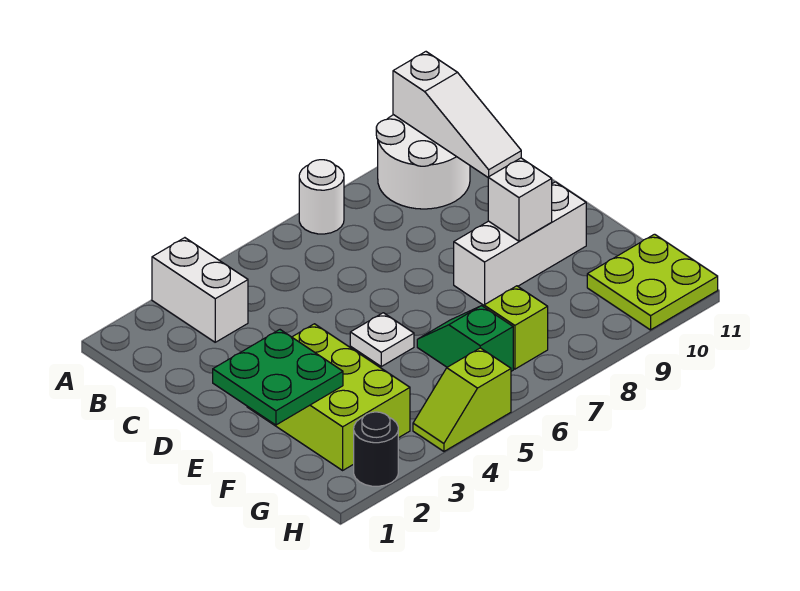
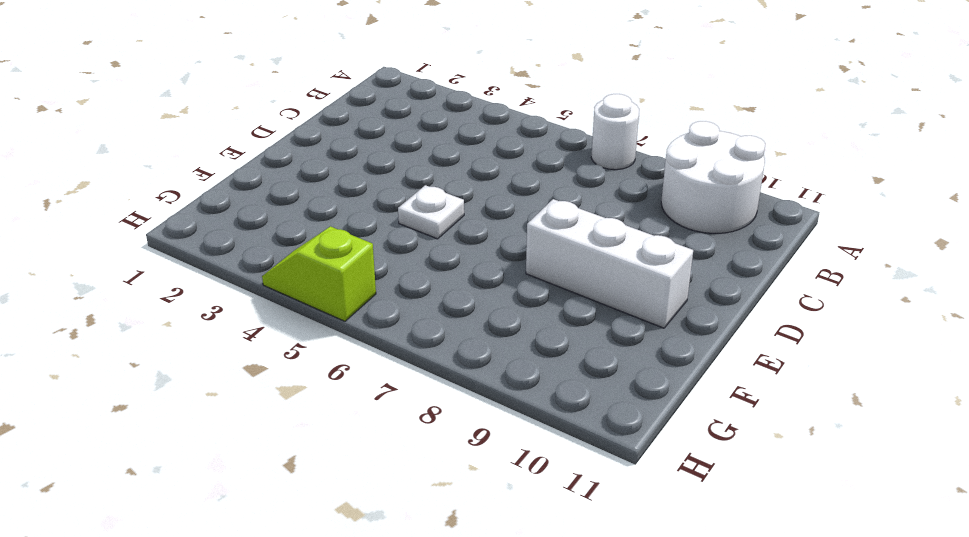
none -> white brick A3:B3 level 1
none -> lime brick E2:G3 level 1
none -> green slope F6:G6 level 1 top G

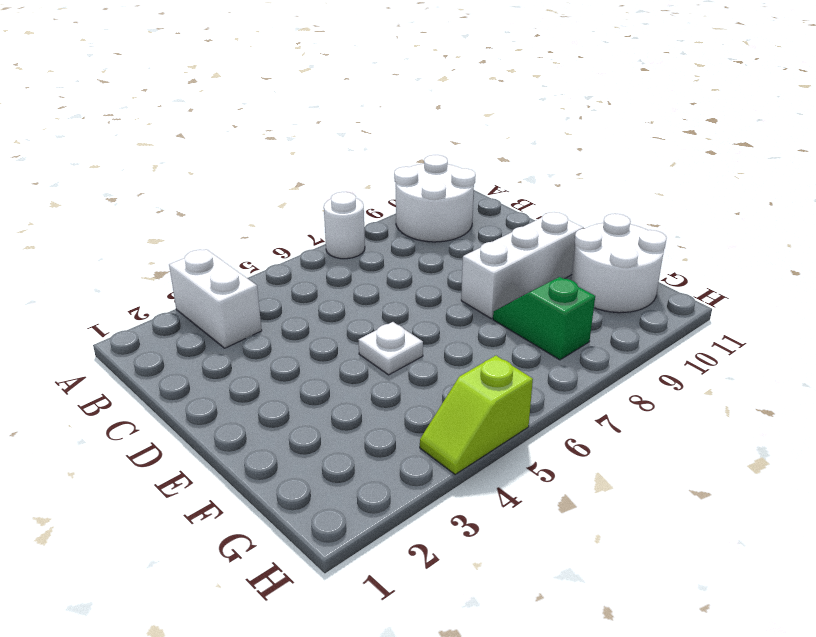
green slope F8:G8 level 1 top G -> green slope F6:G6 level 1 top G
white round brick F10:G11 level 1 -> lime plate G10:H11 level 1
none -> lime brick E2:G3 level 1
none -> lime brick G7 level 1
none -> black round brick H2 level 1

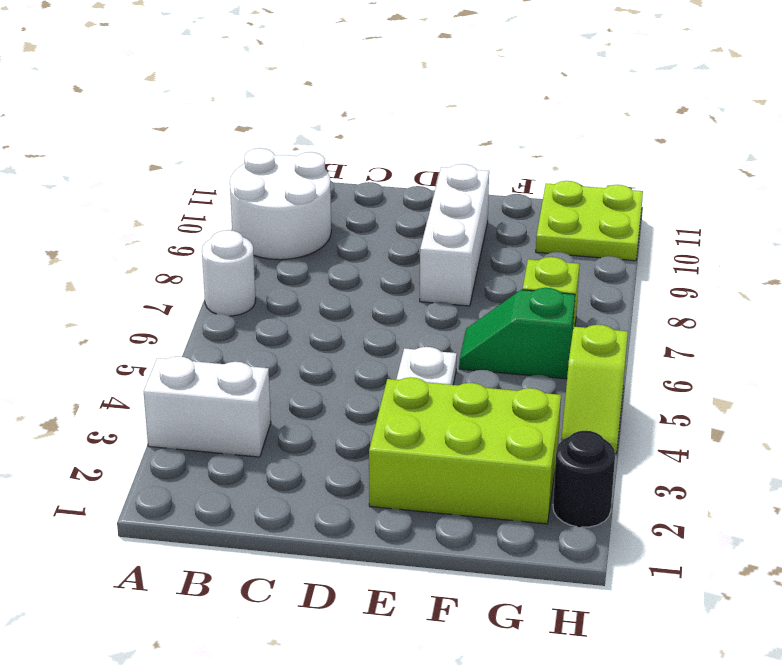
none -> white slope A10:C10 level 2 top A
none -> green plate E1:F2 level 2
none -> white brick E9 level 2

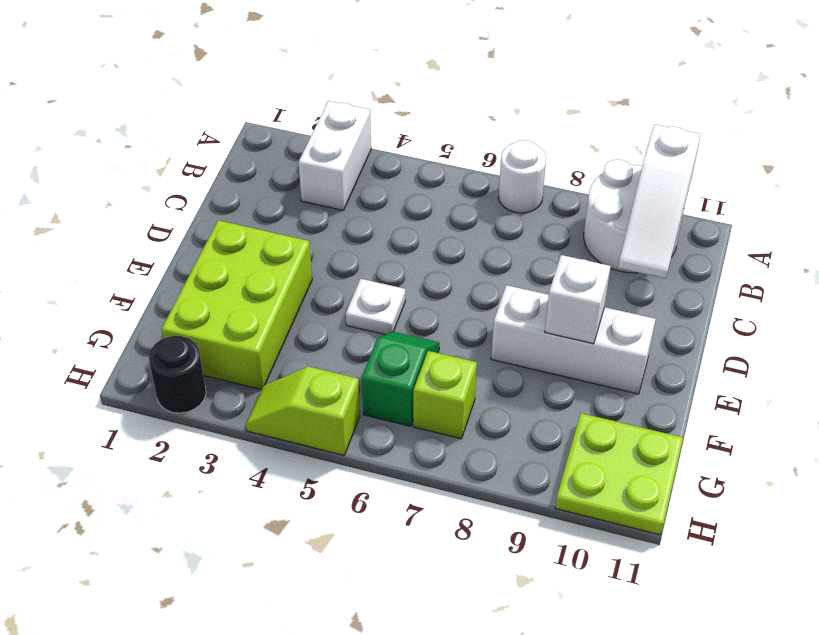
none -> green plate E1:F2 level 2

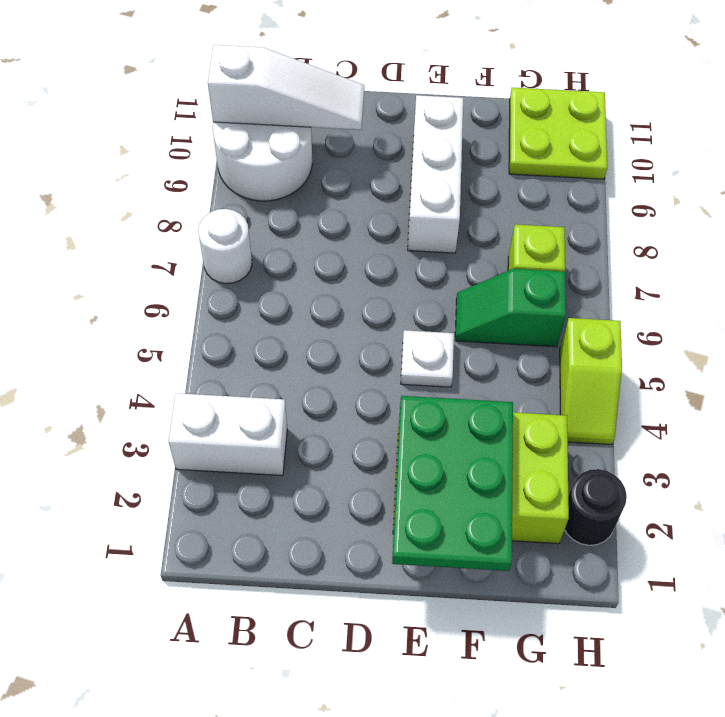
green plate E1:F3 level 2 -> green plate E1:F2 level 2
none -> white brick E9 level 2

